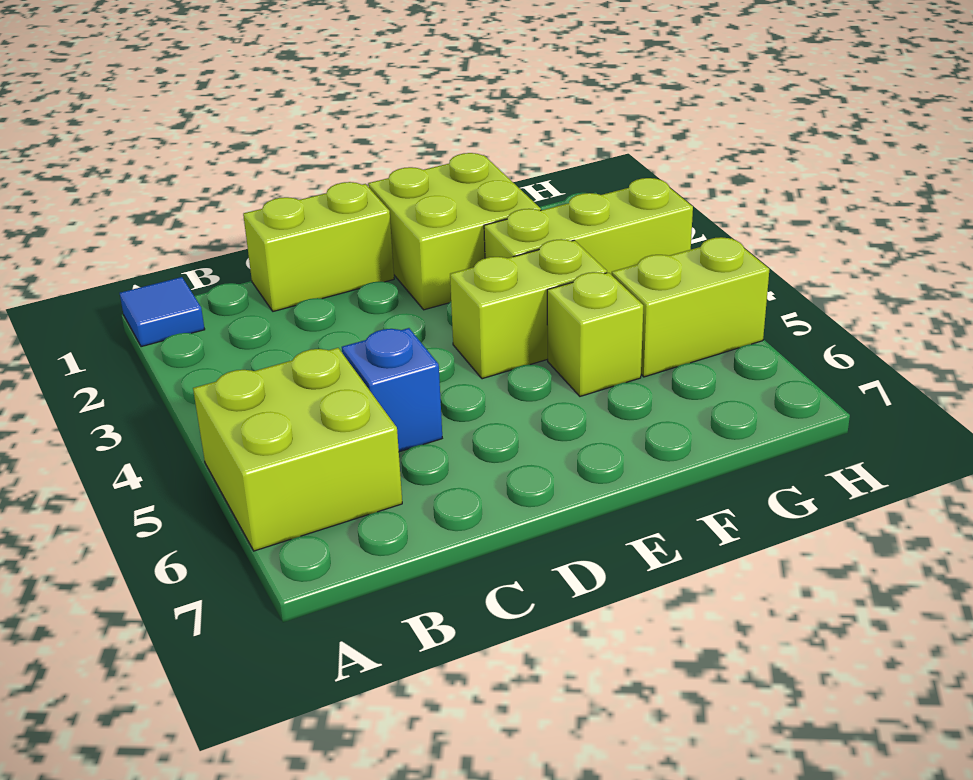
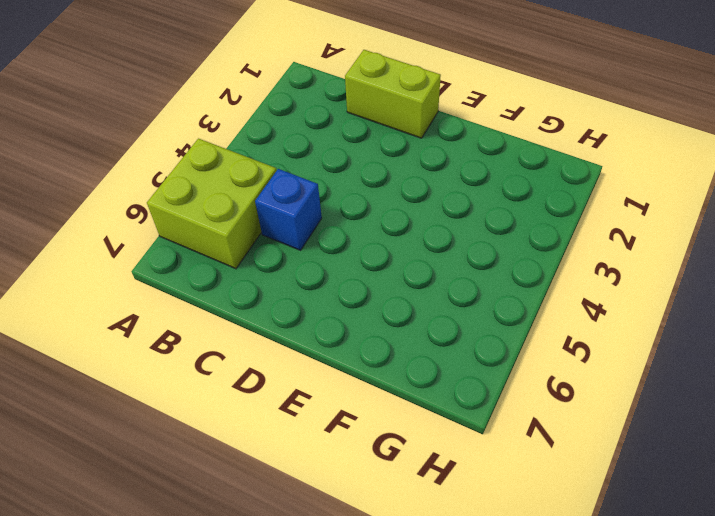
none -> blue tile A1 level 1
none -> lime brick E1:F2 level 1

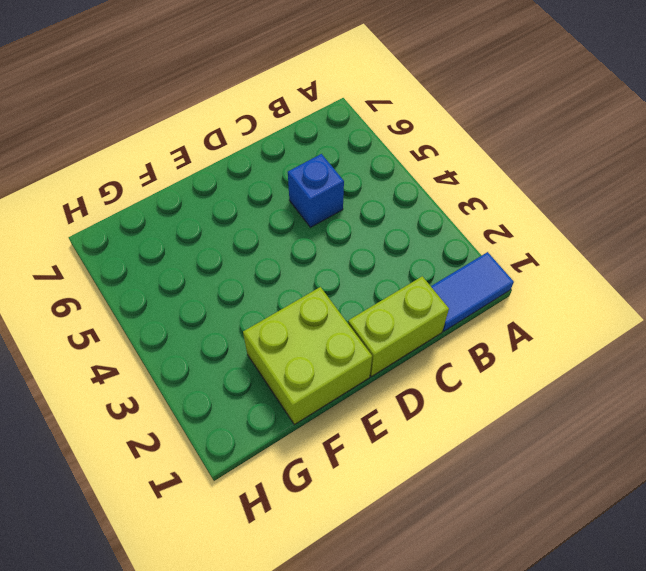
blue tile A1:B1 level 1 -> blue tile A1 level 1
none -> lime brick A5:B6 level 1
none -> lime brick E4:F4 level 1

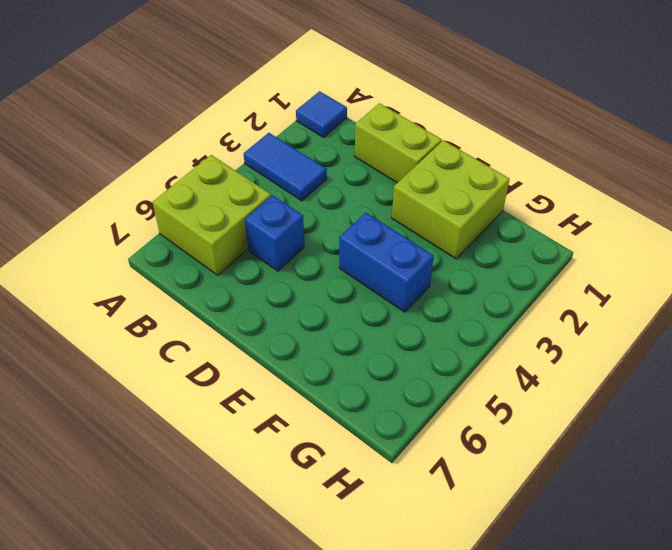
blue tile A3:B3 level 1 -> none
blue brick E4:F4 level 1 -> lime brick E4:F4 level 1
none -> lime brick F3:H3 level 1
none -> lime brick F5 level 1

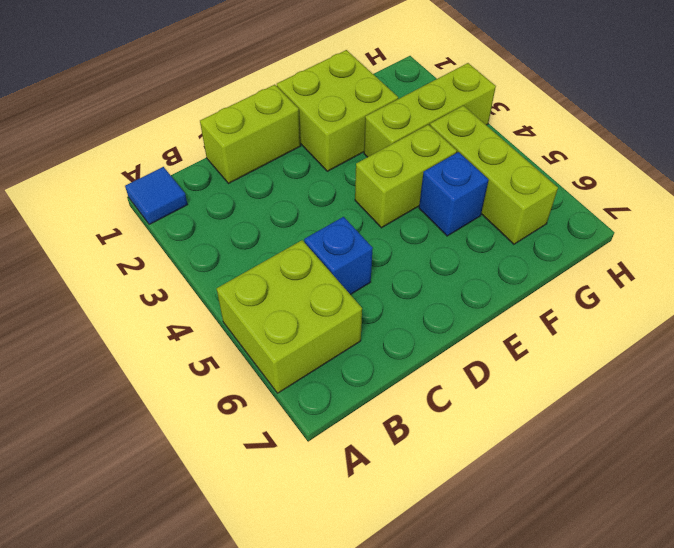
blue brick F5 level 1 -> lime brick F5 level 1
lime brick G4:G6 level 1 -> lime brick G5:H5 level 1

